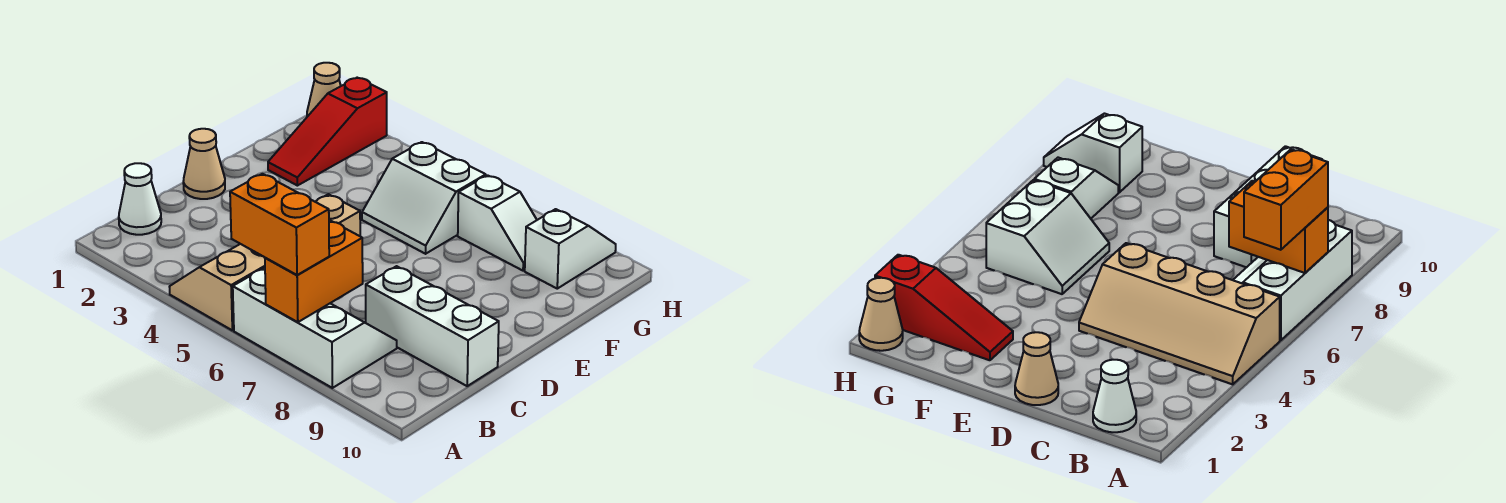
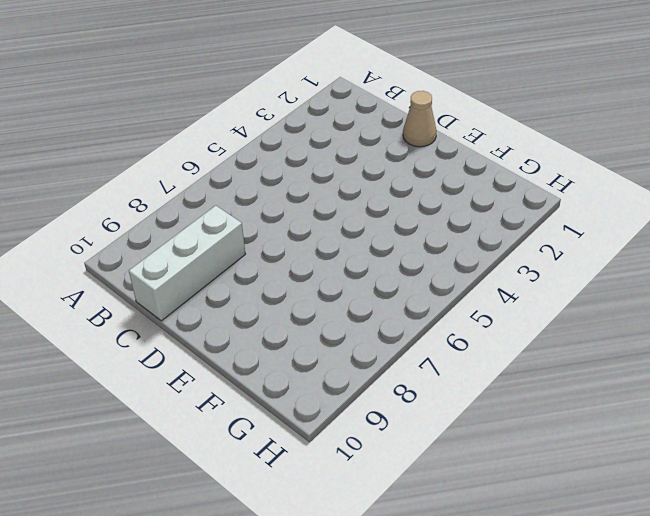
none -> tan slope A4:D5 level 1 top 5
none -> white slope A6:B8 level 1 top A
none -> white cone B1 level 1

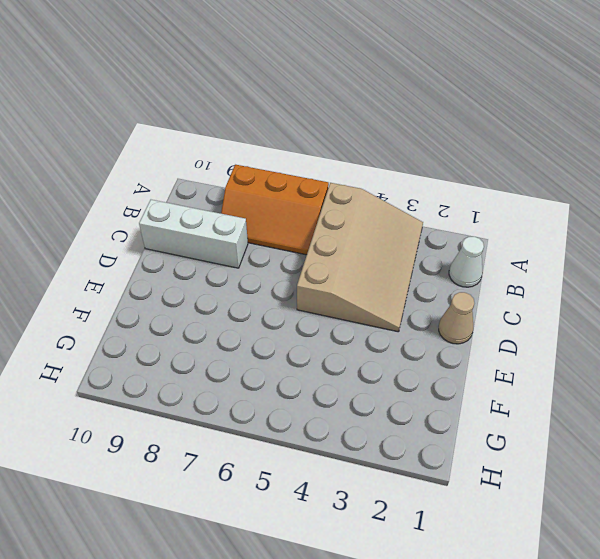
tan slope A3:D5 level 1 top 5 -> tan slope A4:D5 level 1 top 5
orange slope A6:B8 level 1 top A -> white slope A6:B8 level 1 top A
none -> red slope F2:H2 level 1 top H
none -> white slope F5:G6 level 1 top G
none -> white slope G7:G8 level 1 top 7

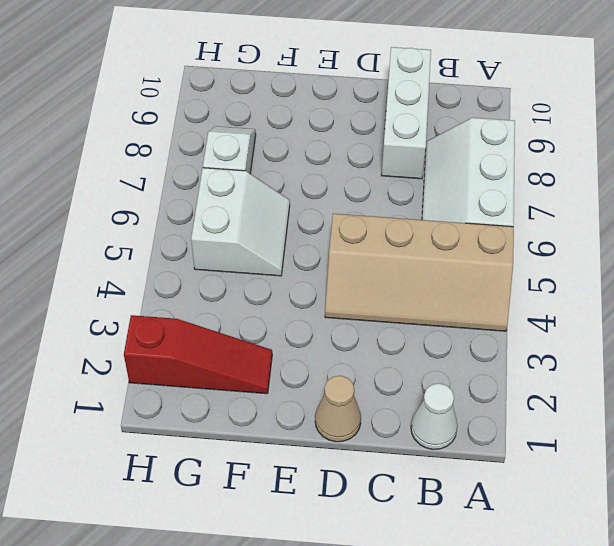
none -> white slope G9:H9 level 1 top G
none -> tan cone H1 level 1
none -> orange brick A7:B7 level 2

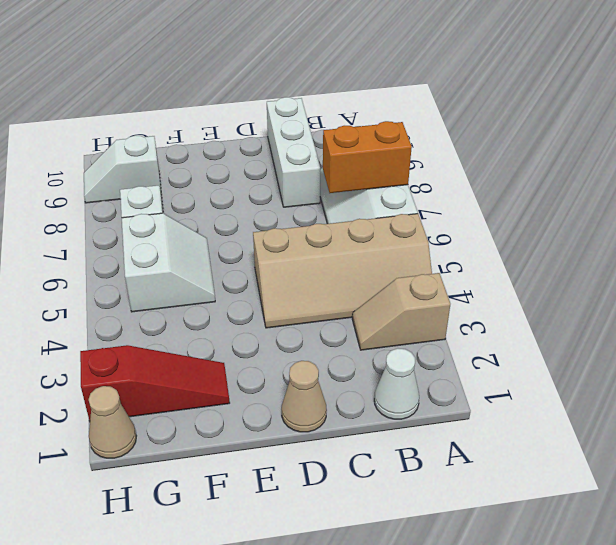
tan slope A3:B3 level 1 top A -> none
none -> orange brick A6:A7 level 3

